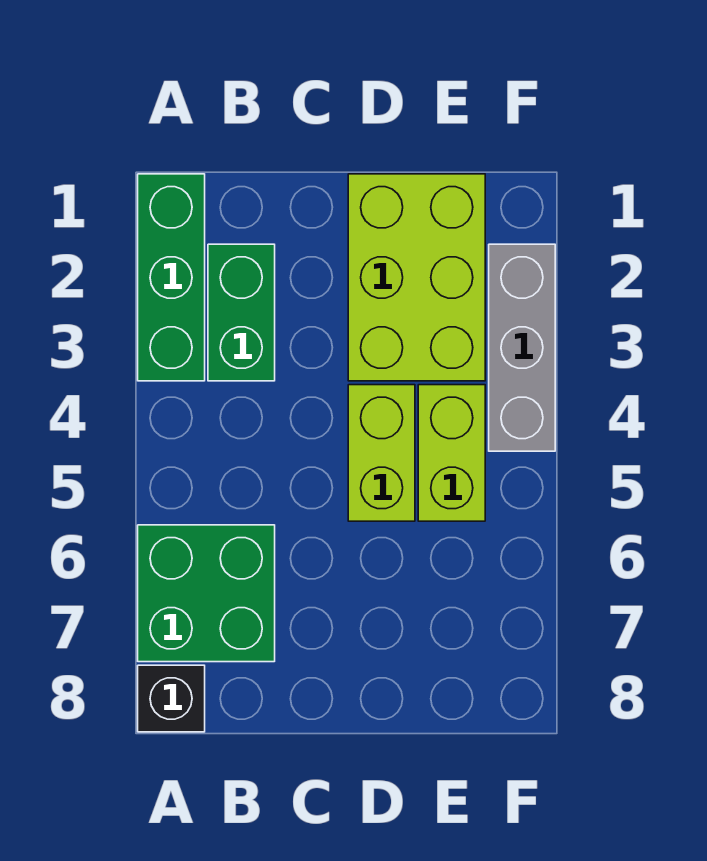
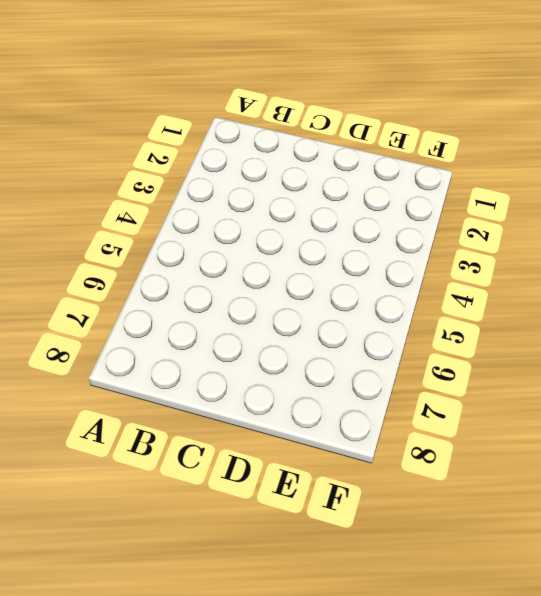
none -> green brick A1:A3 level 1
none -> green brick A6:B7 level 1

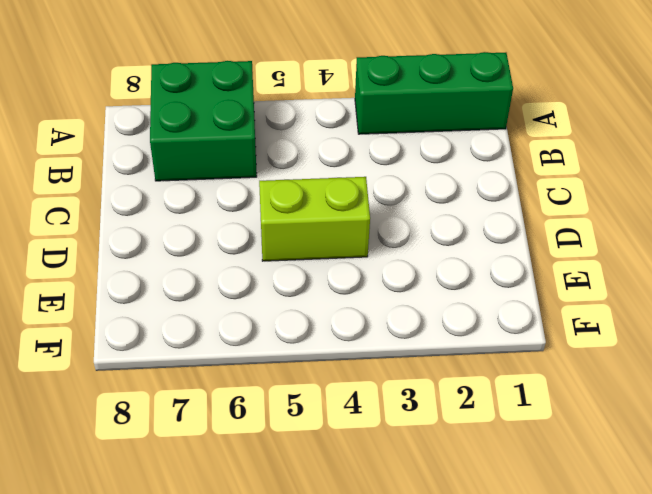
none -> black brick A8 level 1
none -> green brick B2:B3 level 1

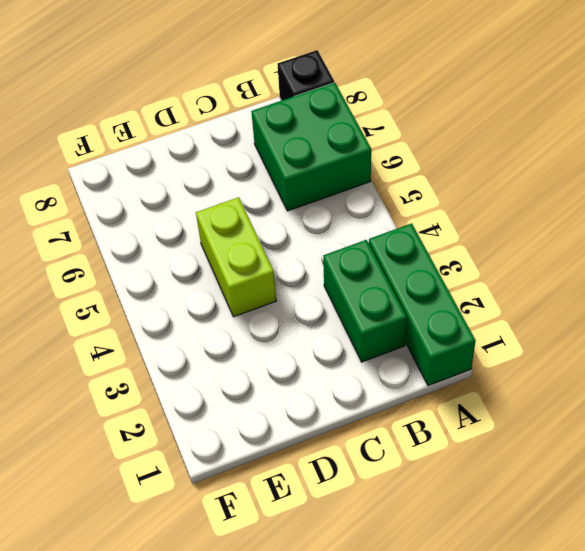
none -> lime brick D1:E3 level 1
none -> lime brick E4:E5 level 1

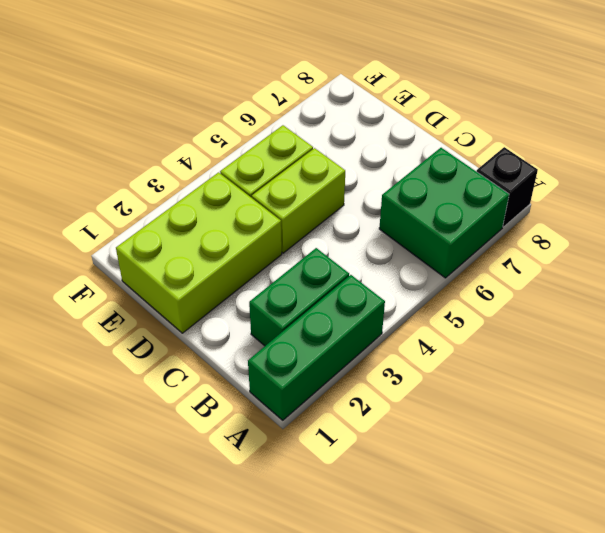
none -> grey brick F2:F4 level 1

